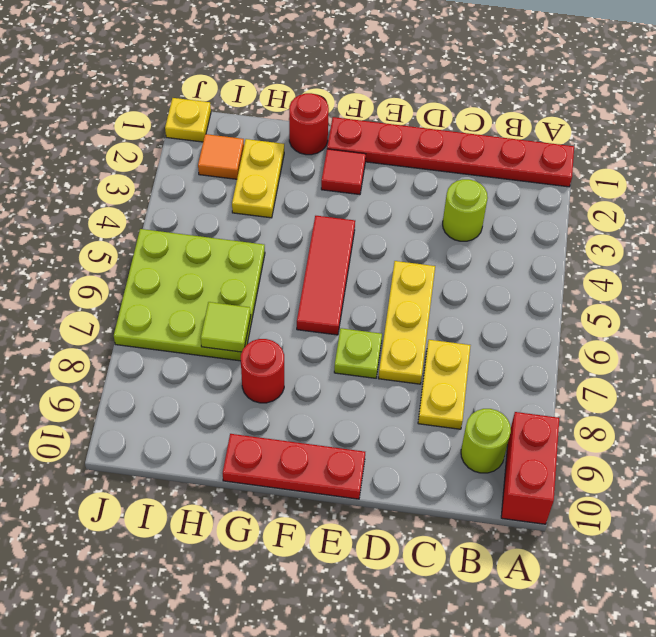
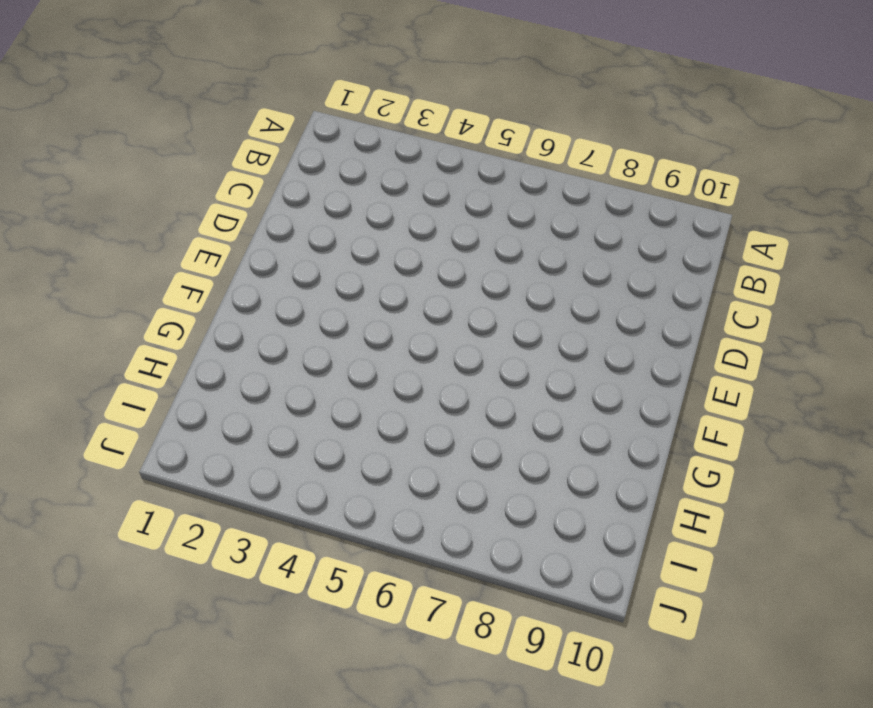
none -> red plate A1:F1 level 1
none -> red brick A9:A10 level 1
none -> lime round brick B9 level 1

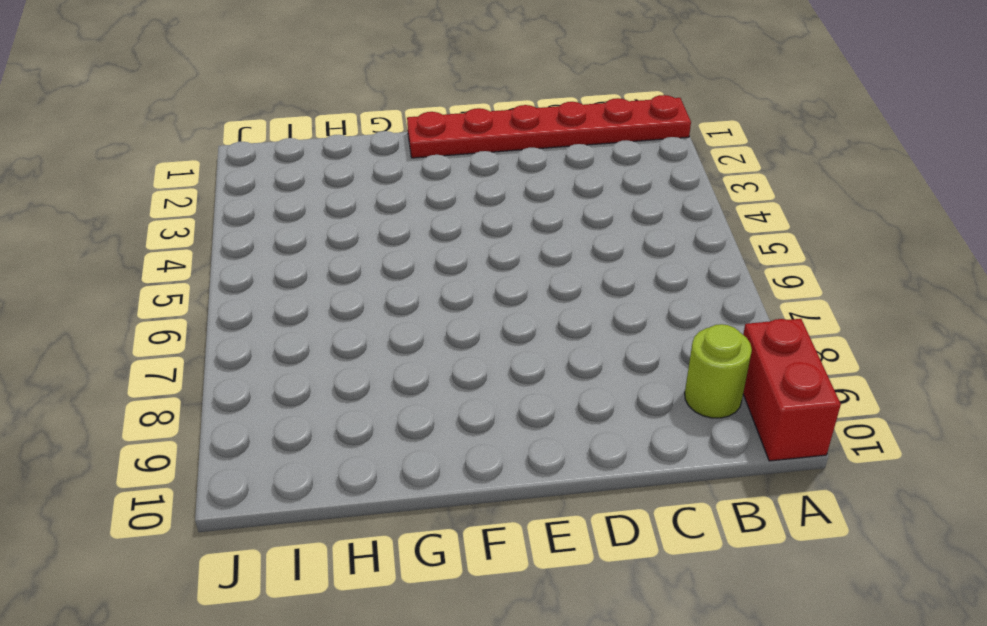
none -> lime round brick C3 level 1
none -> yellow plate C7:C8 level 1
none -> yellow plate D5:D7 level 1

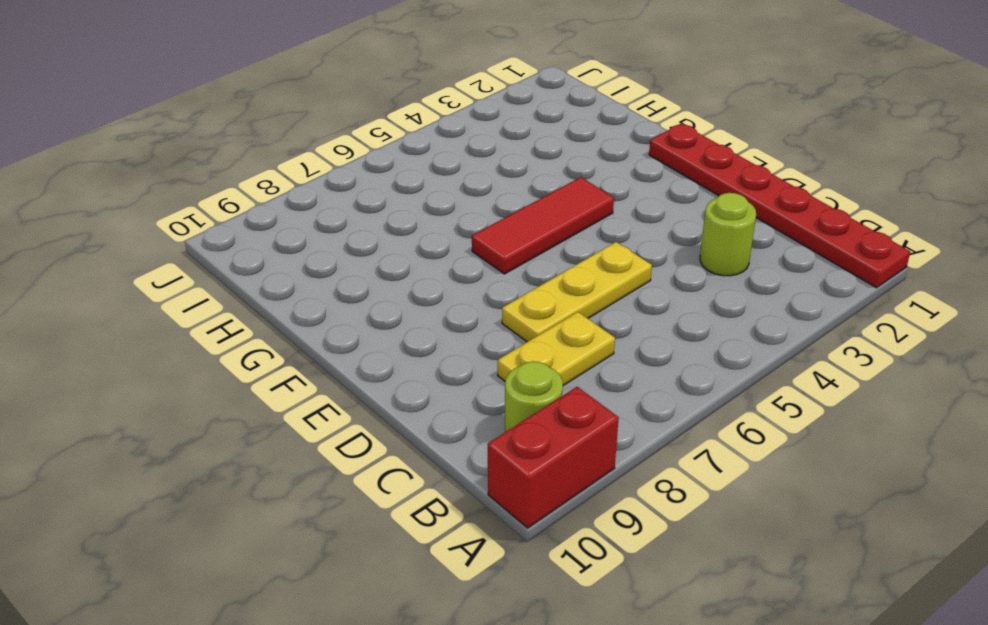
none -> lime plate E7 level 1
none -> red plate E10:G10 level 1
none -> red tile F2 level 1

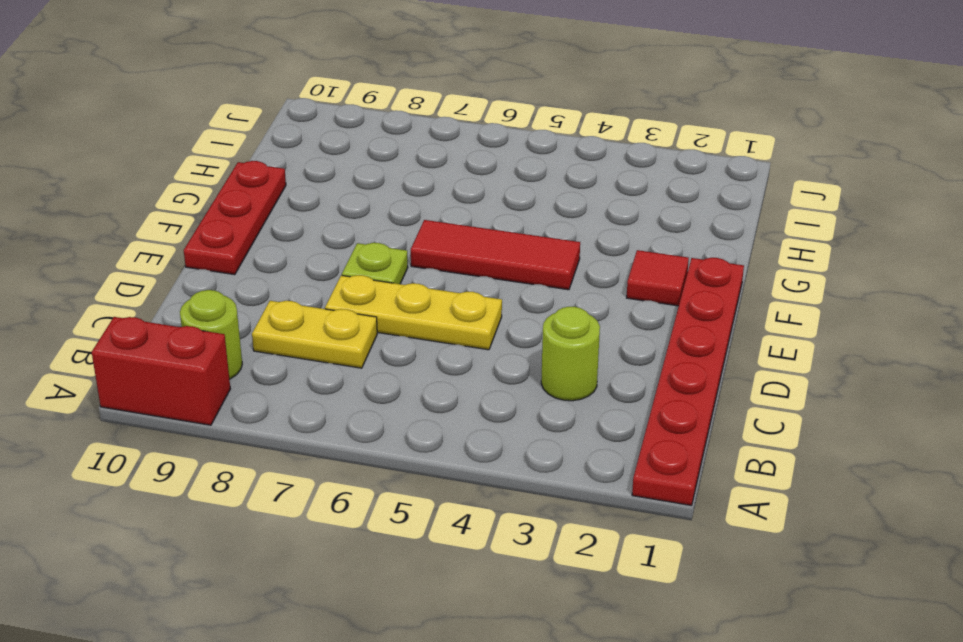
none -> red round brick G1 level 1
none -> red round brick G8 level 1
none -> yellow plate H2:H3 level 1

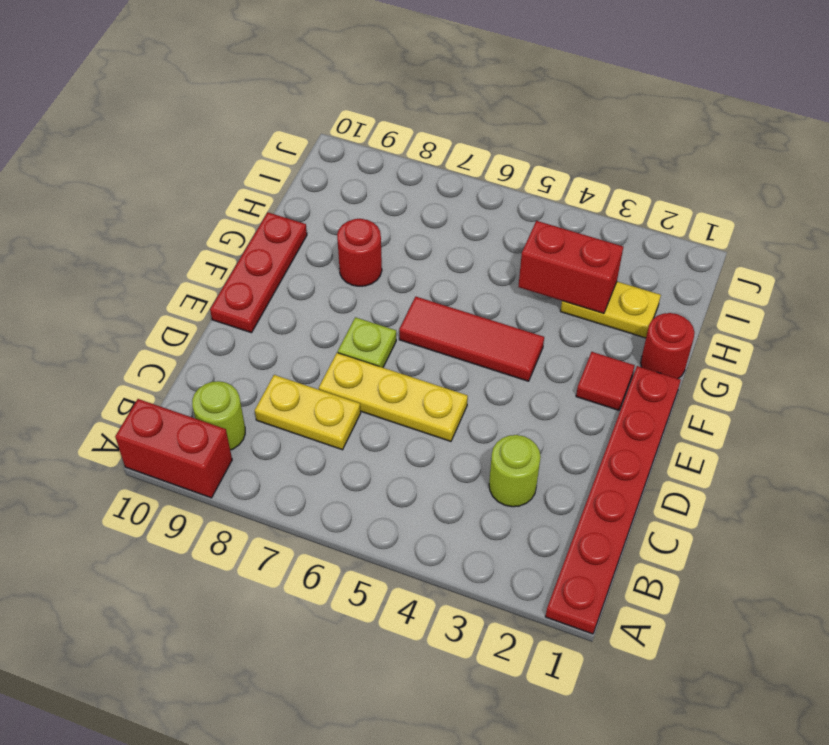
red brick H3:H4 level 2 -> none
none -> lime plate H5:J7 level 1
none -> orange tile I2 level 1
none -> yellow plate J1 level 1

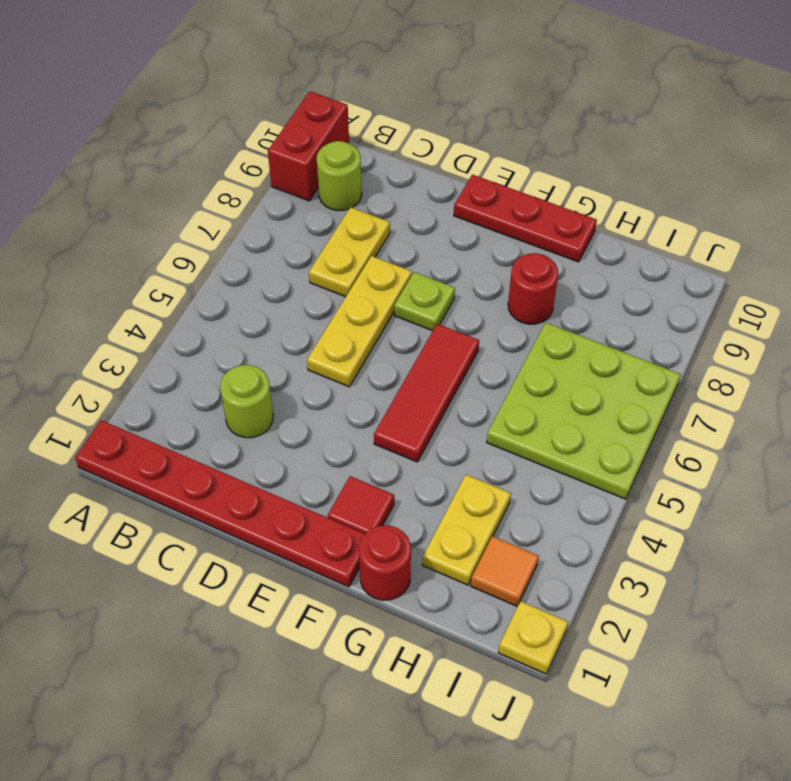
none -> lime tile H7 level 2

